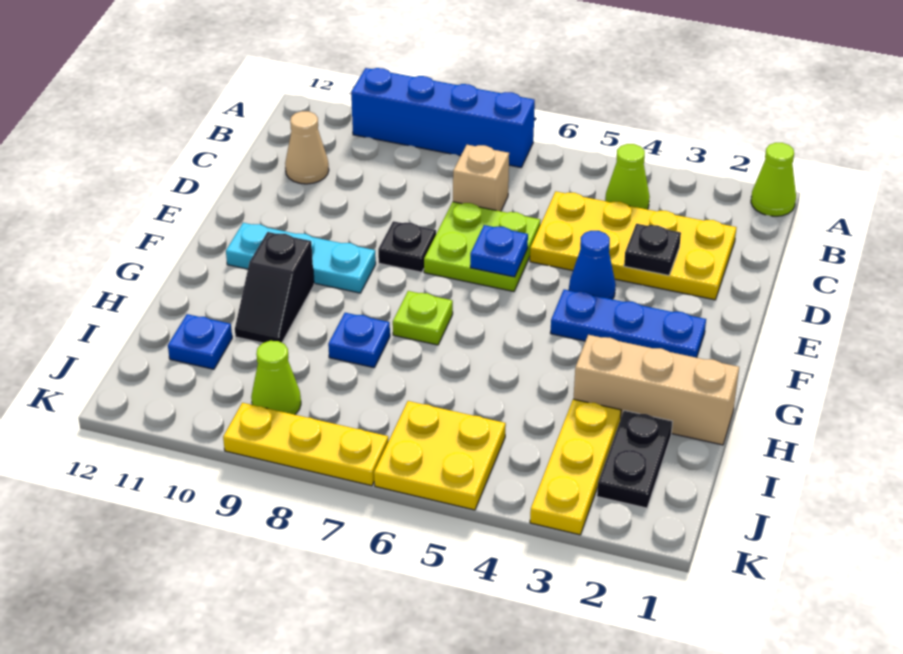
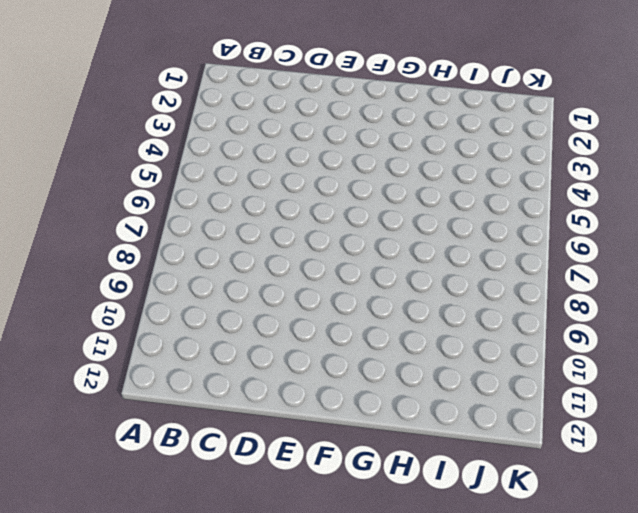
none -> lime cone A1 level 1
none -> blue brick A7:A10 level 1
none -> lime cone B4 level 1

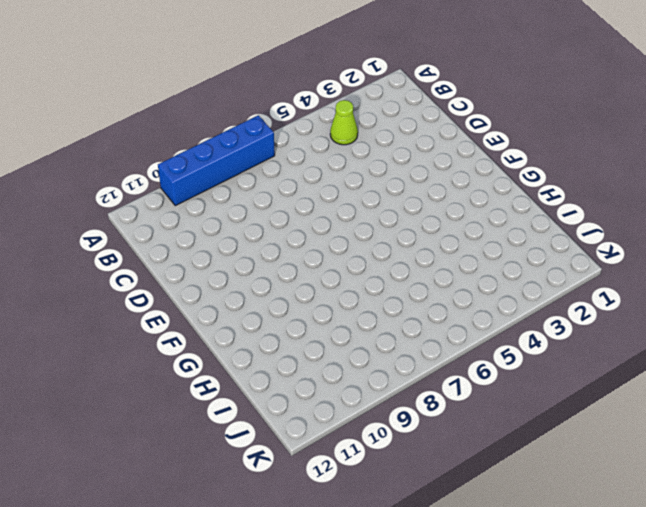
none -> lime cone A1 level 1
none -> yellow plate C2:D5 level 1
none -> tan brick C7 level 1

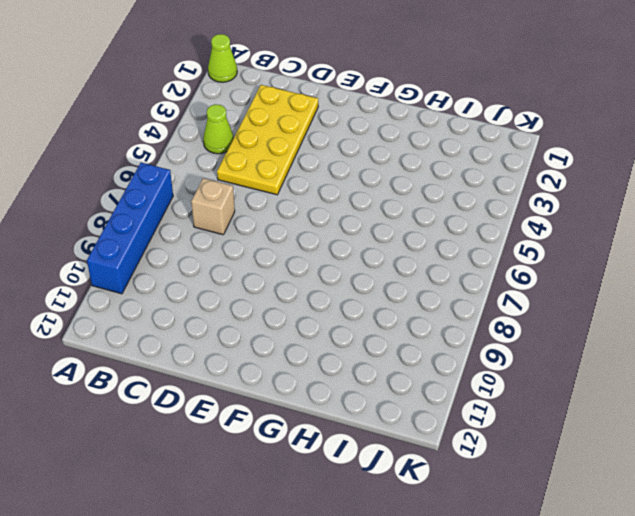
none -> tan cone C11 level 1
none -> lime plate D6:E7 level 1
none -> blue cone E4 level 1

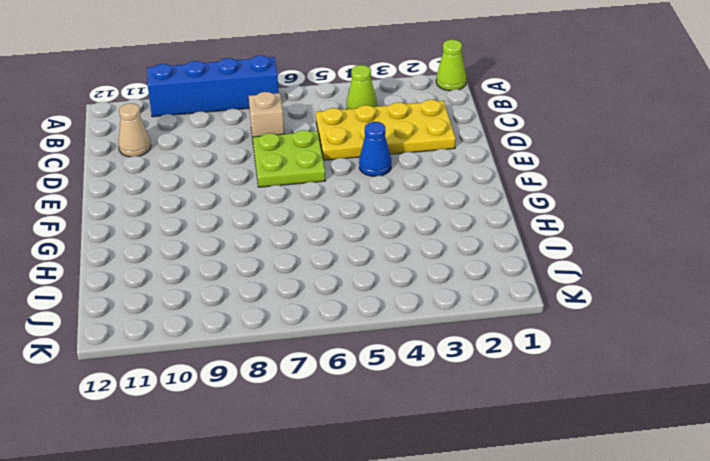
none -> black plate E8 level 1
none -> blue plate F2:F4 level 1
none -> cyan plate F9:F11 level 1

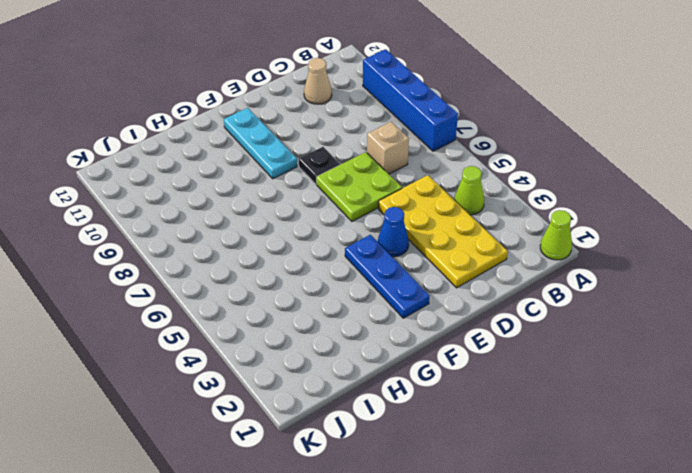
none -> lime plate G7 level 1
none -> black slope G10:H10 level 1 top G
none -> tan brick H1:H3 level 1

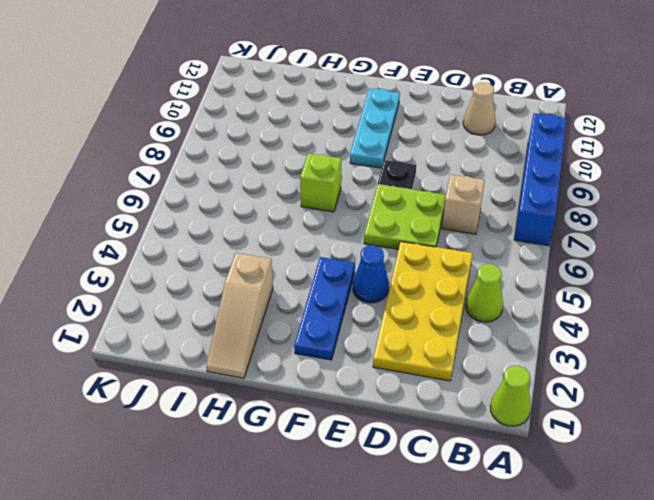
lime brick G7 level 1 -> lime plate G7 level 1
tan slope H1:H3 level 1 top 3 -> tan brick H1:H3 level 1
none -> black slope G10:H10 level 1 top G
none -> blue plate H8 level 1
none -> black plate I2:J2 level 1

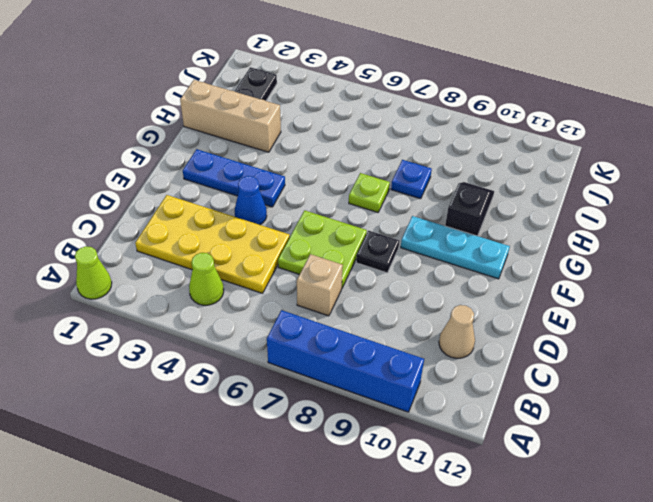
none -> yellow plate I3:K3 level 1
none -> blue plate I11 level 1
none -> yellow plate J5:K6 level 1

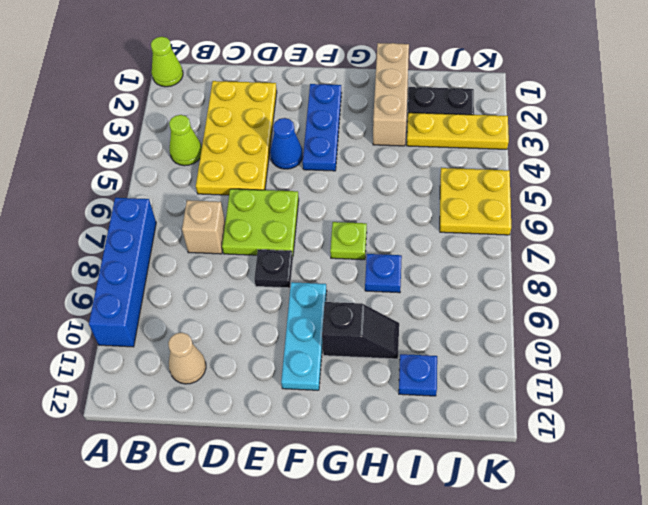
none -> lime cone J9 level 1
none -> yellow plate K7:K9 level 1
none -> black plate D3 level 2

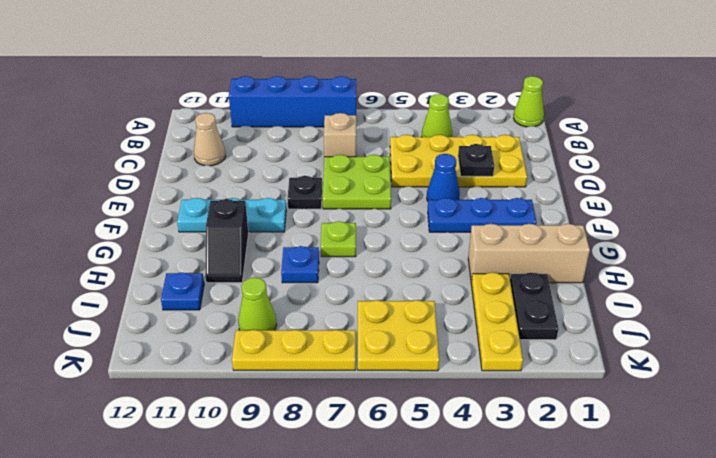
none -> blue plate E6 level 2

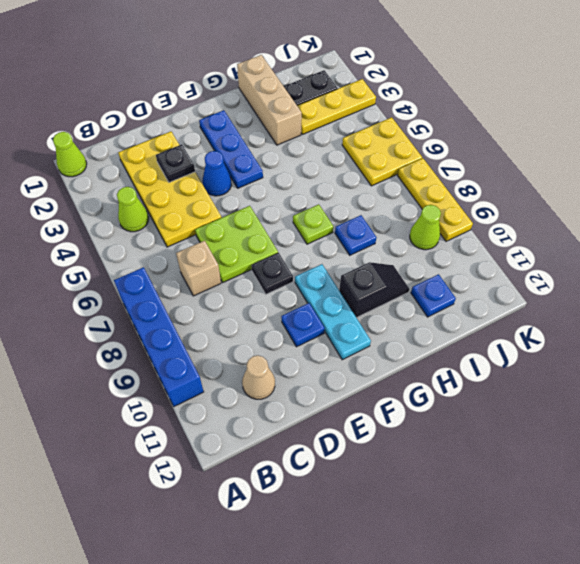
blue plate E10 level 1 -> blue plate E6 level 2

